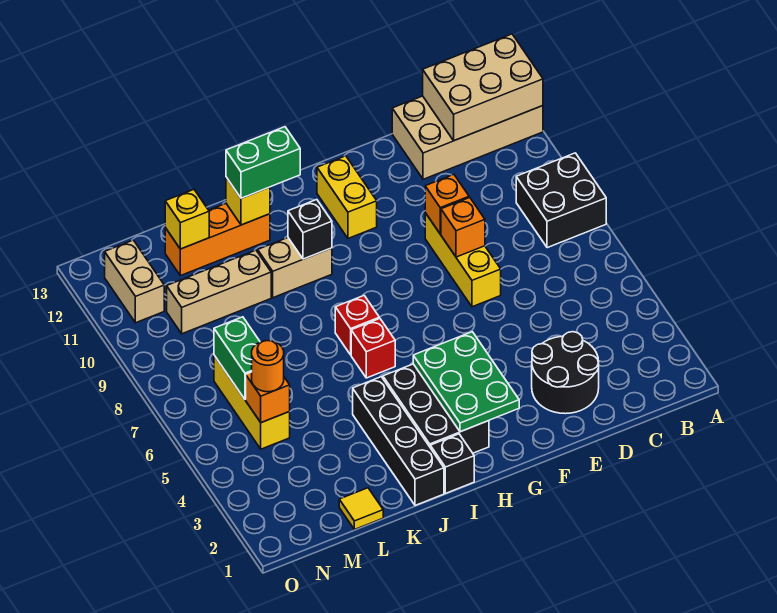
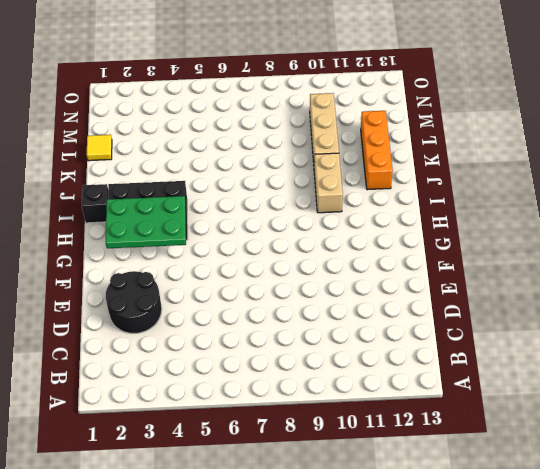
none -> black brick A8:B9 level 1
none -> tan brick A12:D13 level 1
none -> yellow brick E7:E9 level 1

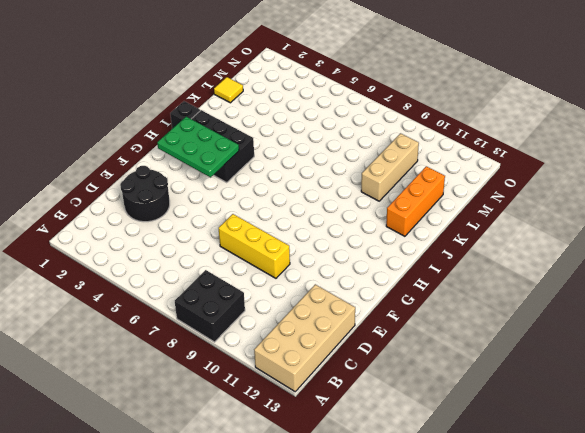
none -> yellow brick G11:G12 level 1
none -> red brick I6 level 1
none -> red brick I7 level 1

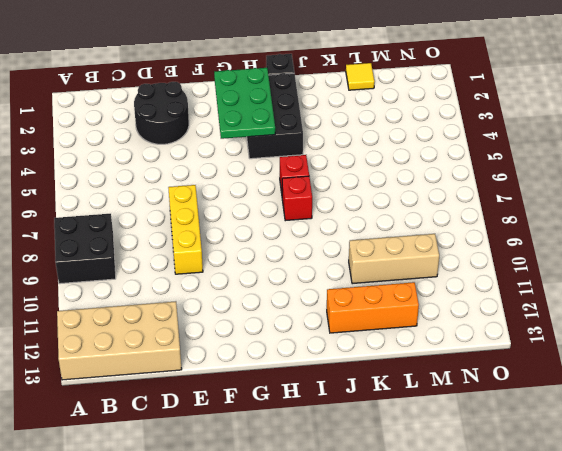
none -> yellow brick G11:G12 level 1
none -> tan brick I10:J10 level 1
none -> black brick J1:J4 level 1

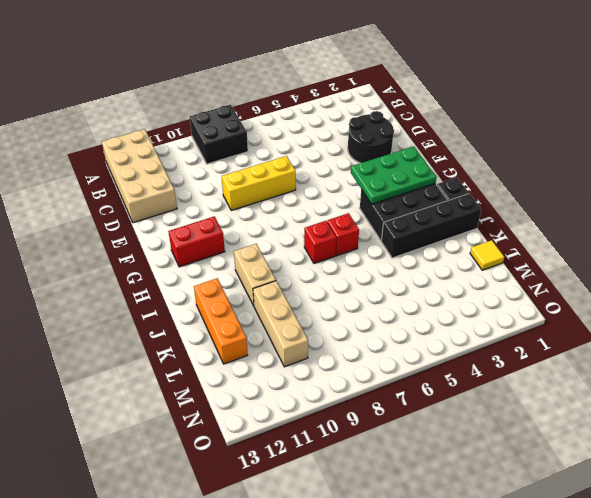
red brick G11:G12 level 1 -> yellow brick G11:G12 level 1
none -> yellow brick M5:M7 level 1
none -> tan brick N11:N12 level 1
none -> tan brick A12:C13 level 2

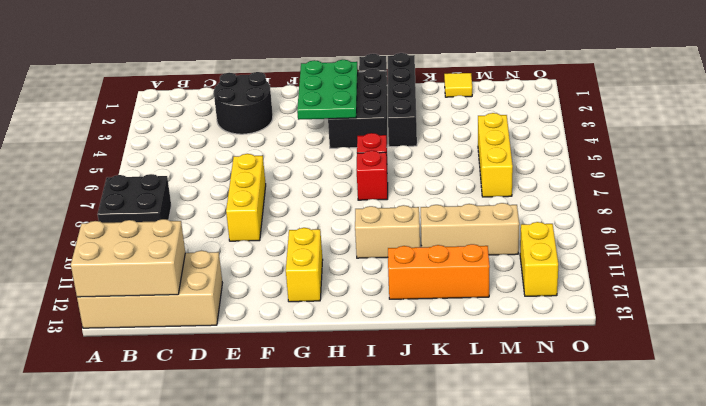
yellow brick N11:N12 level 1 -> tan brick N11:N12 level 1
none -> orange brick E8 level 2
none -> orange brick E9 level 2
none -> black brick I10 level 2

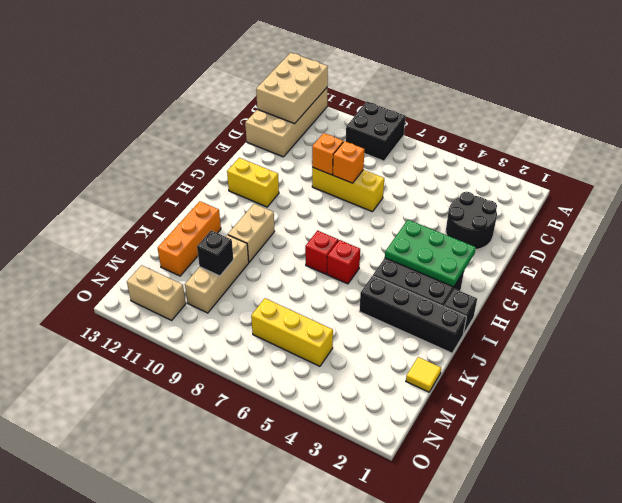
black brick L10 level 2 -> black brick I10 level 2
none -> yellow brick J12 level 2
none -> yellow brick L12 level 2
none -> orange brick M5 level 2

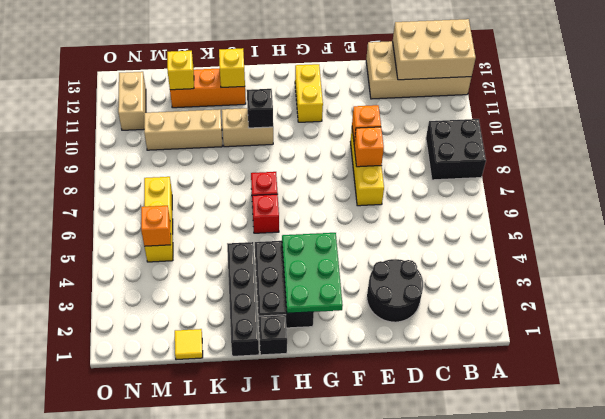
none -> green brick M6:M7 level 2
none -> green brick I12:J12 level 3
none -> orange round brick M5 level 3

